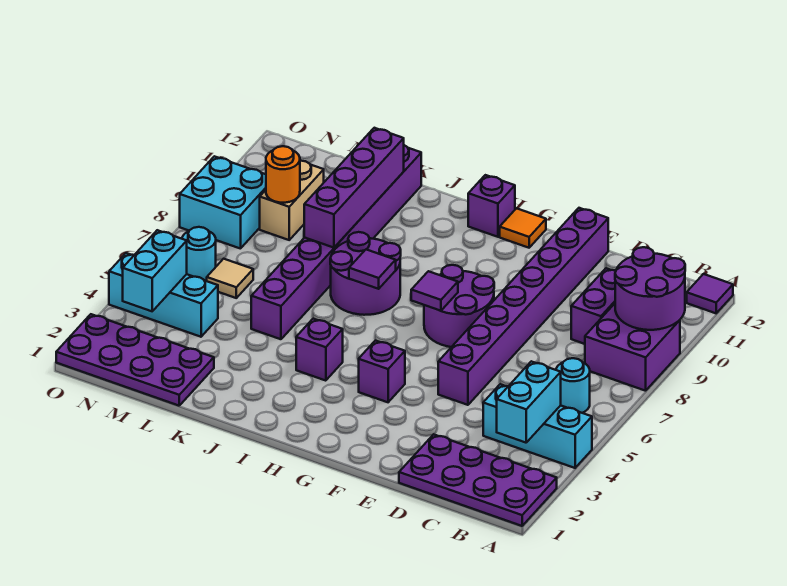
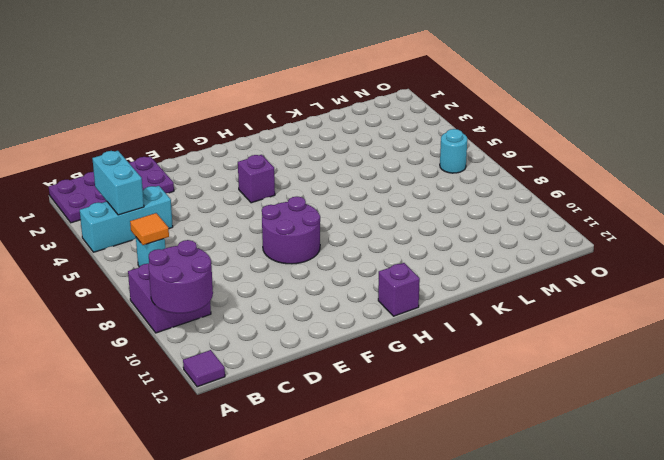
orange tile B6 level 2 -> orange tile G12 level 1
none -> purple brick C9:C10 level 1
none -> purple brick E5:E12 level 1
none -> purple brick I4 level 1

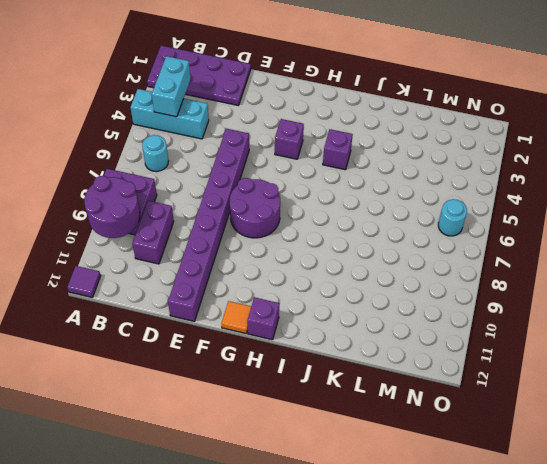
none -> purple round brick I7:J8 level 1
none -> purple brick K5:K12 level 1
none -> purple plate L1:O2 level 1

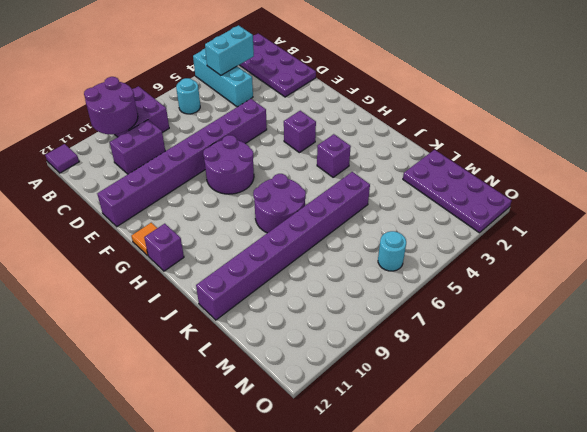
none -> cyan brick M4:O4 level 1
none -> tan tile M6 level 1
none -> tan brick M9:M10 level 1

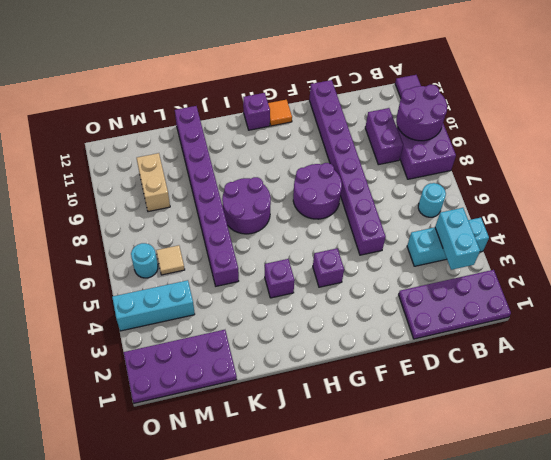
none -> cyan brick N8:O9 level 1
none -> purple tile G7 level 2
none -> purple tile I7 level 2

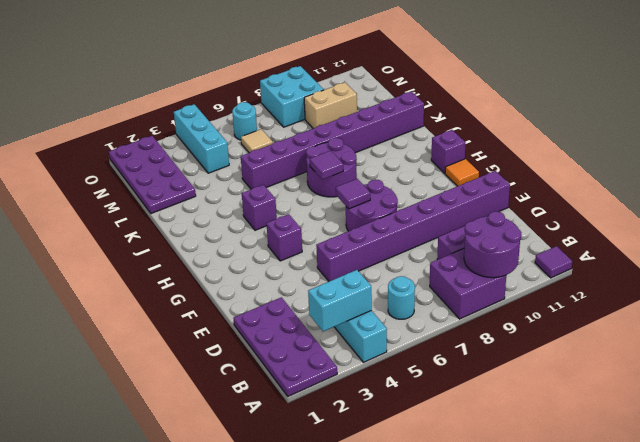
none -> purple brick K8:K11 level 2
none -> orange round brick M9 level 2
none -> cyan brick N3:N4 level 2

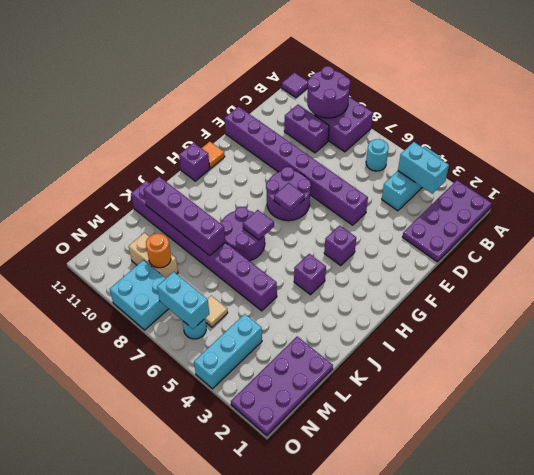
cyan brick N6:N7 level 2 -> cyan brick N3:N4 level 2

